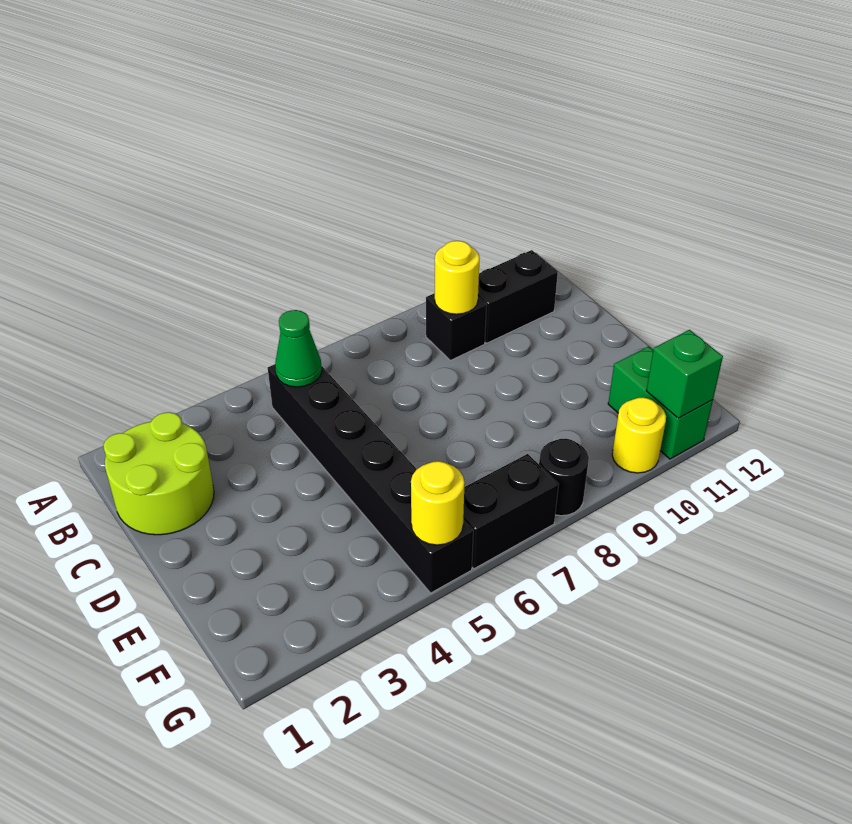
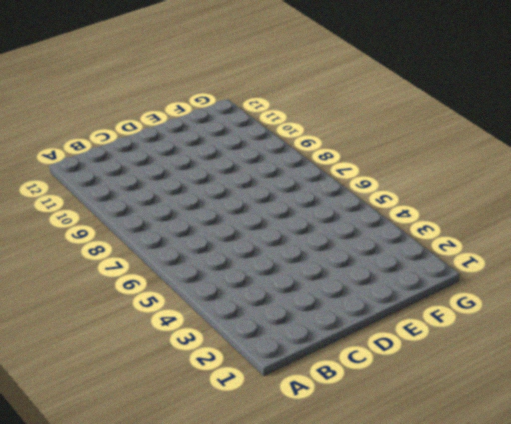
none -> lime round brick B1:C2 level 1
none -> black brick B5:G5 level 1
none -> black brick B9 level 1

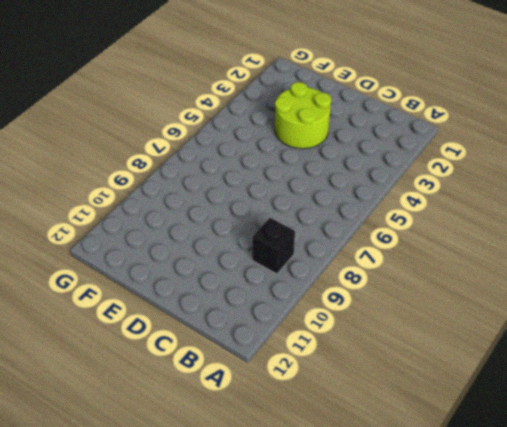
lime round brick D3:E4 level 1 -> lime round brick B1:C2 level 1
none -> black brick B5:G5 level 1
none -> black brick B10:B11 level 1
none -> green brick F11:G11 level 1

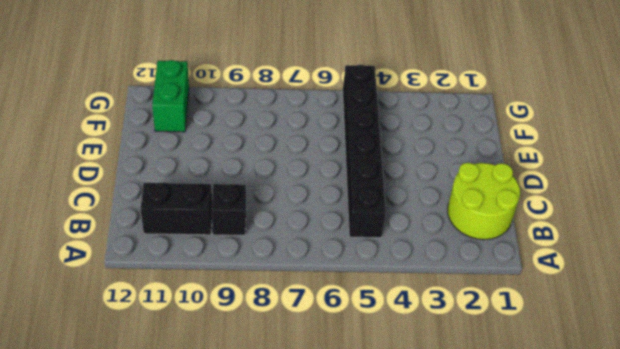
none -> black brick G6:G7 level 1
none -> black round brick G8 level 1
none -> yellow round brick G10 level 1

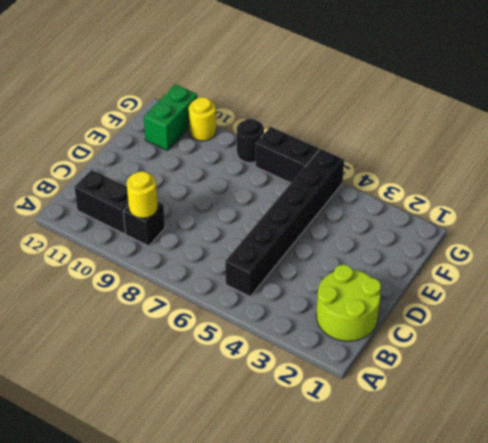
none -> green cone B5 level 2
none -> yellow round brick G5 level 2
none -> green brick G11 level 2

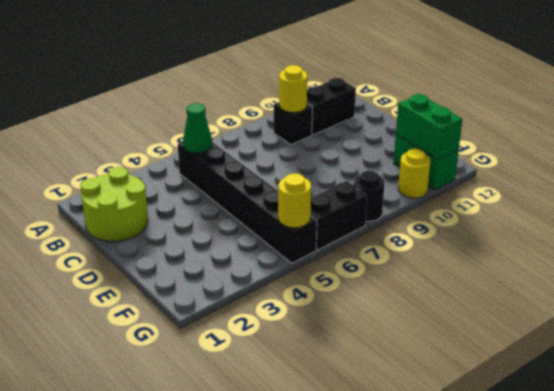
green brick F11:G11 level 2 -> green brick G11 level 2

